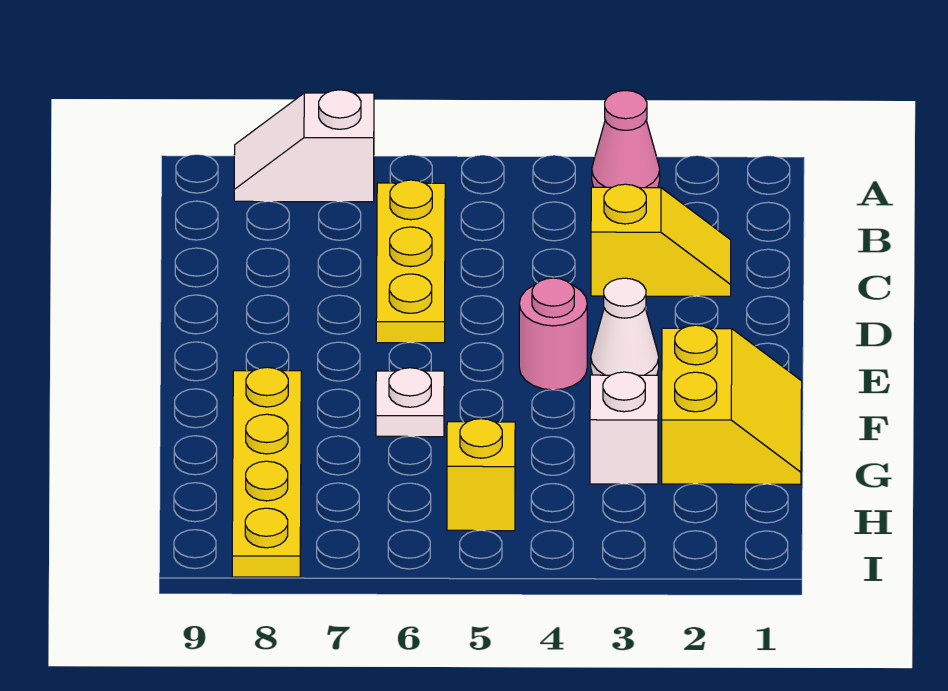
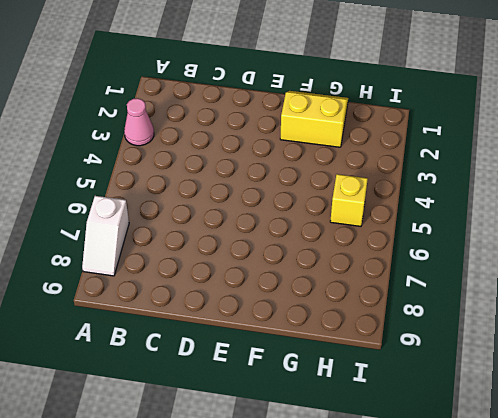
none -> yellow plate B6:D6 level 1
none -> yellow slope C2:C3 level 1 top 3

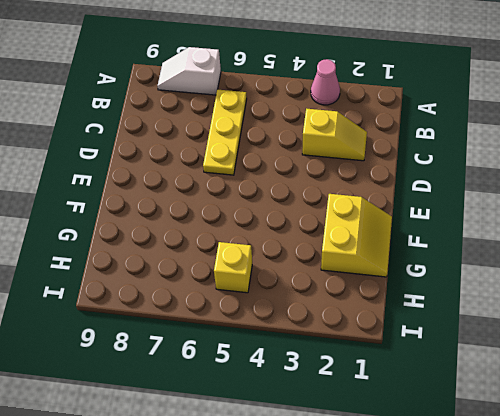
none -> white cone E3 level 1
none -> pink round brick E4 level 1

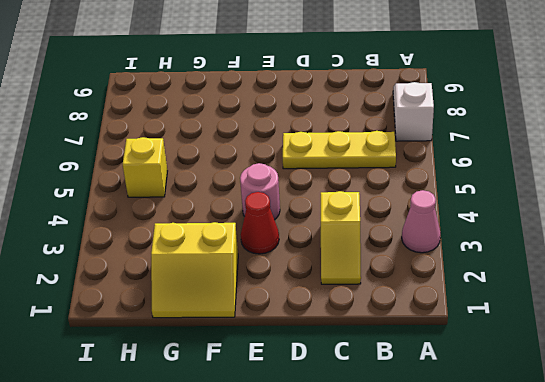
red cone E3 level 1 -> white cone E3 level 1
none -> white plate F6 level 1
none -> yellow plate F8:I8 level 1

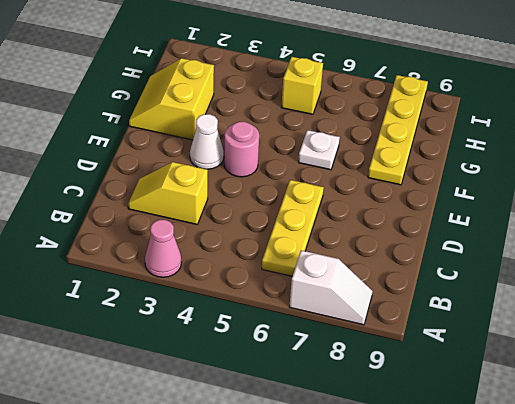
none -> white brick G3 level 1

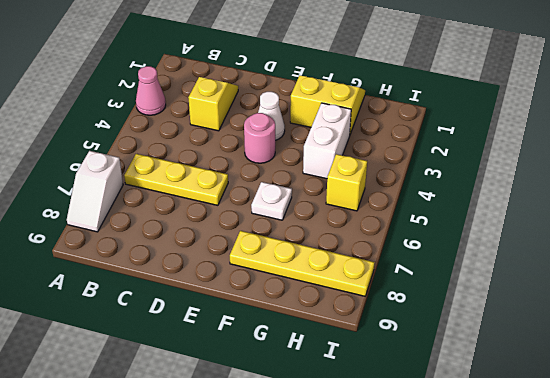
white brick G3:G4 level 1 -> white brick G3 level 1

